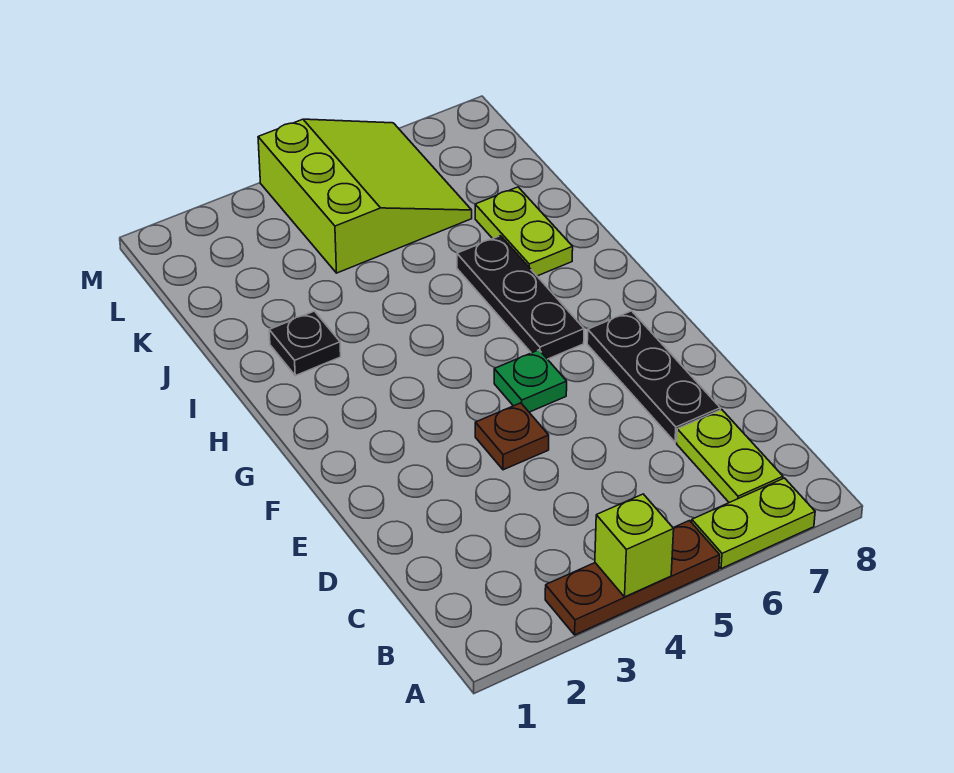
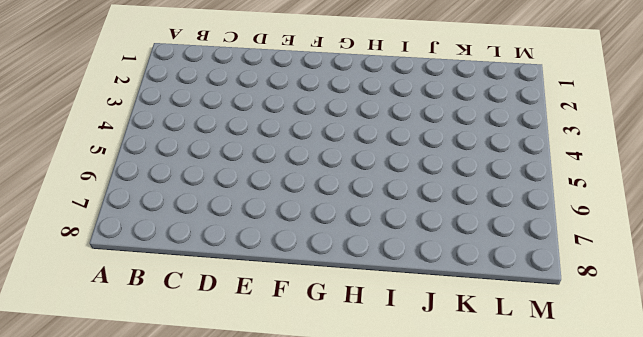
none -> brown plate A3:A5 level 1
none -> lime plate A6:A7 level 1

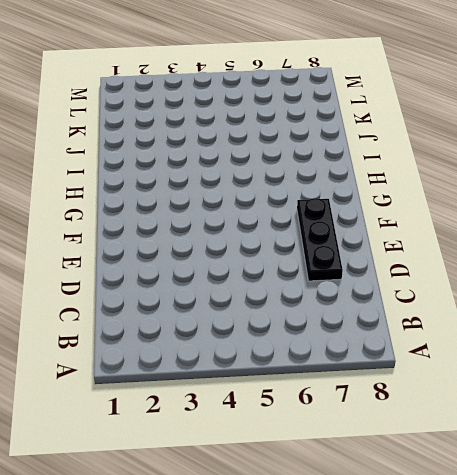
none -> brown plate A3:A5 level 1
none -> lime plate A6:A7 level 1

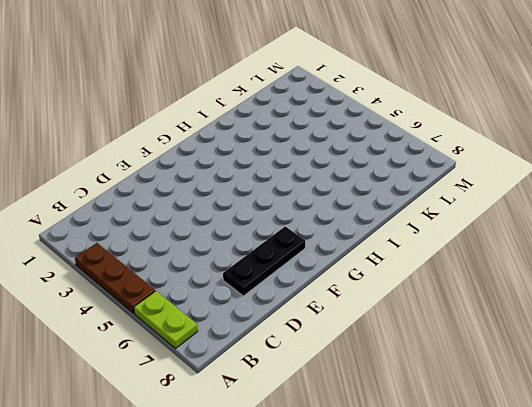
none -> lime plate B7:C7 level 1
none -> brown plate E4 level 1

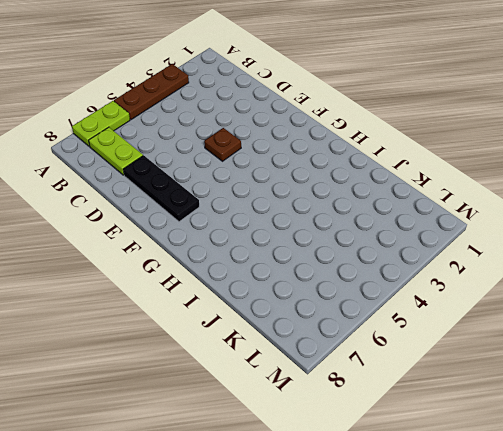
none -> green plate F5 level 1
none -> black plate G6:I6 level 1

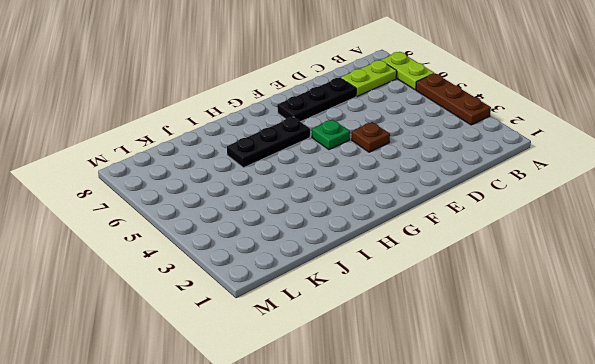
none -> black plate I2 level 1
none -> lime plate I7:J7 level 1

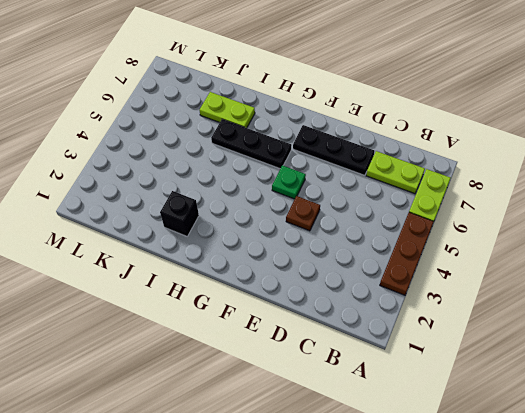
black brick I2 level 1 -> black plate I2 level 1
none -> lime slope K4:M6 level 1 top 4
none -> lime brick A4 level 2

